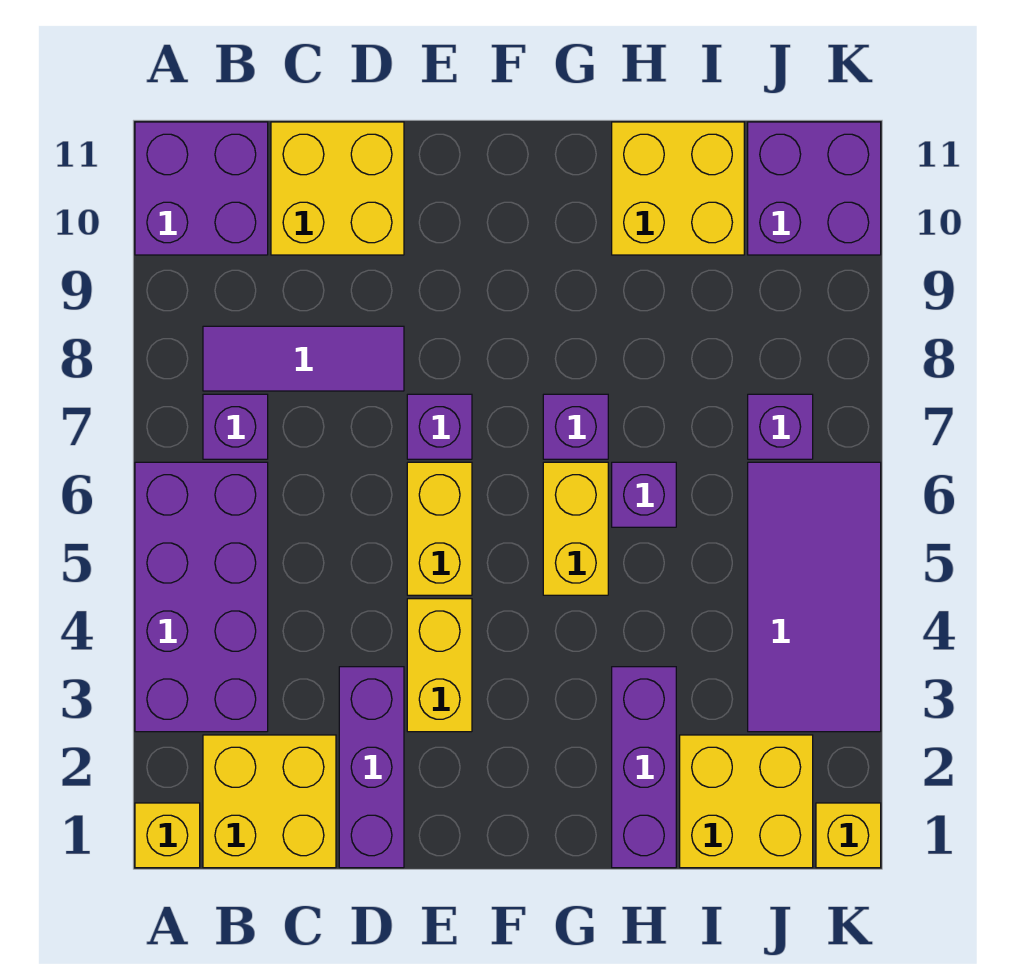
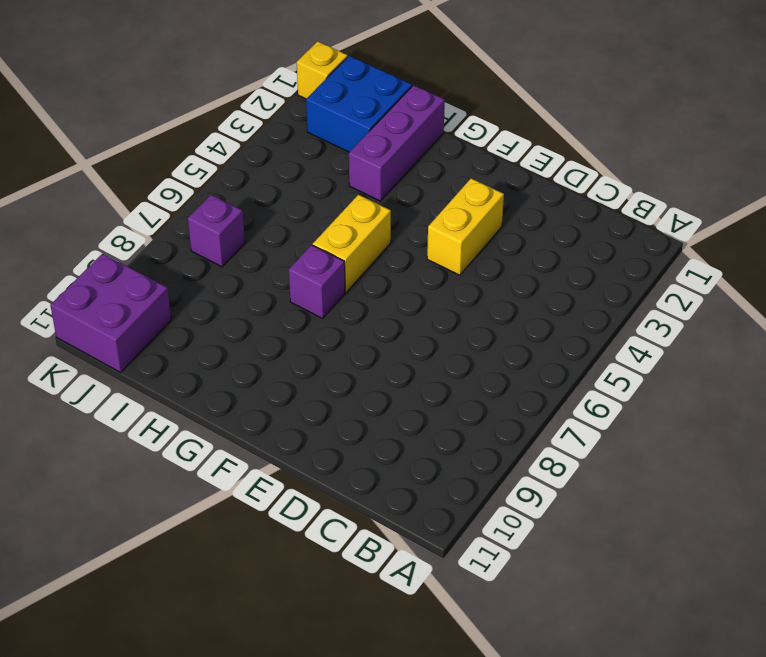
blue brick I1:J2 level 1 -> yellow brick I1:J2 level 1
none -> yellow brick A1 level 1
none -> purple brick A3:B6 level 1
none -> purple brick A10:B11 level 1

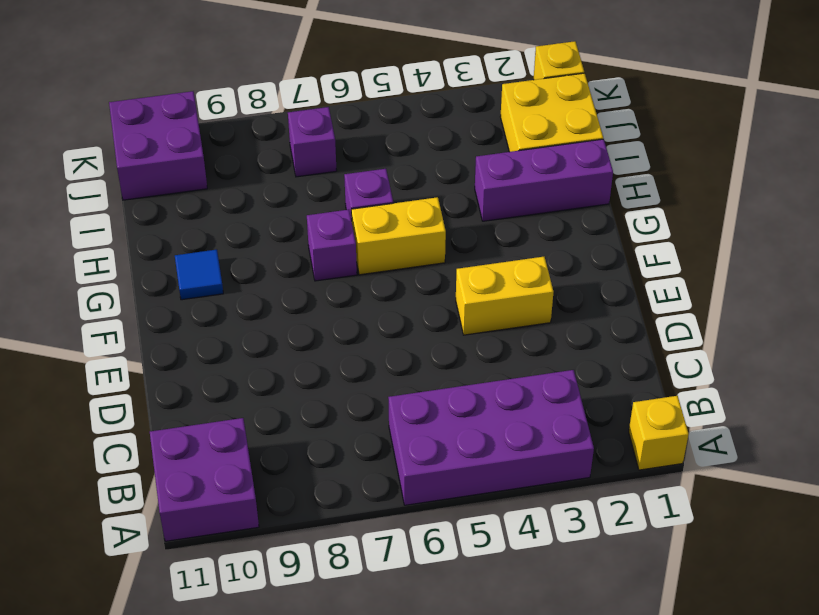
blue tile G10 level 1 -> none
none -> yellow brick B1:C2 level 1
none -> purple brick B7 level 1
none -> purple tile B8:D8 level 1

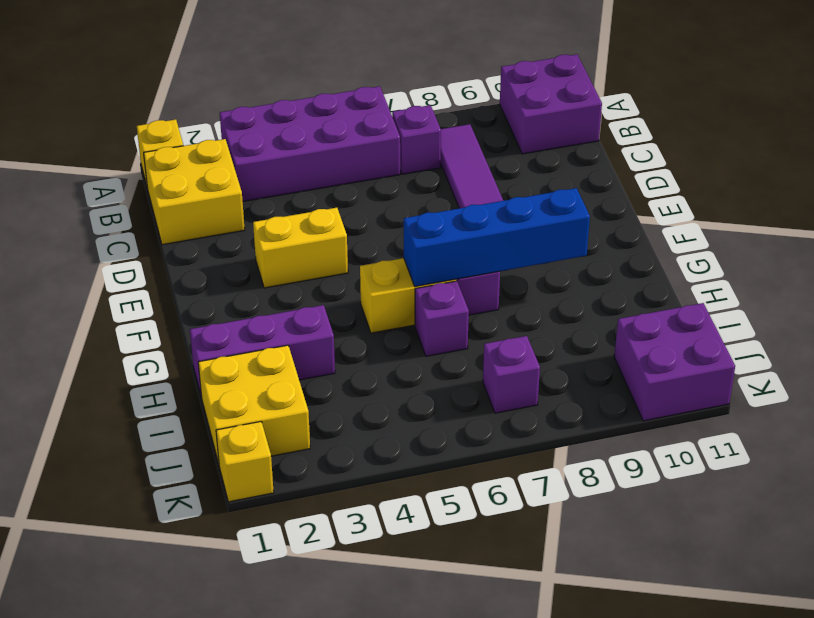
blue brick G6:G9 level 2 -> none
none -> yellow brick C10:D11 level 1
none -> purple brick D1:D3 level 1
none -> yellow brick E5:E6 level 1

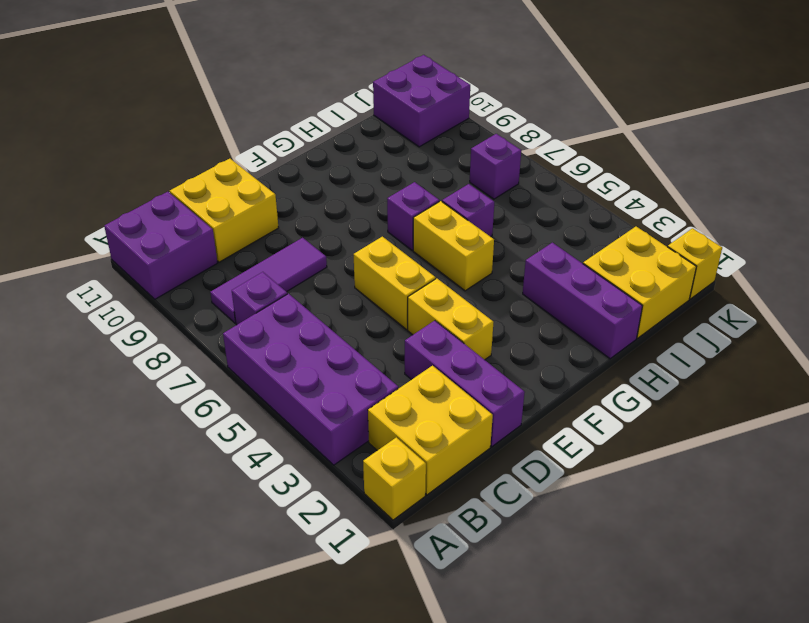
none -> purple brick E7 level 1
none -> yellow brick H10:I11 level 1
none -> purple tile J3:K6 level 1

